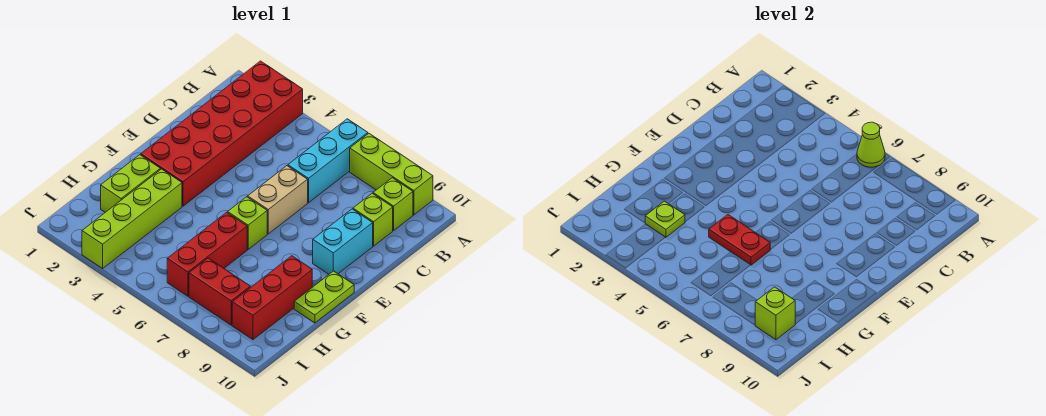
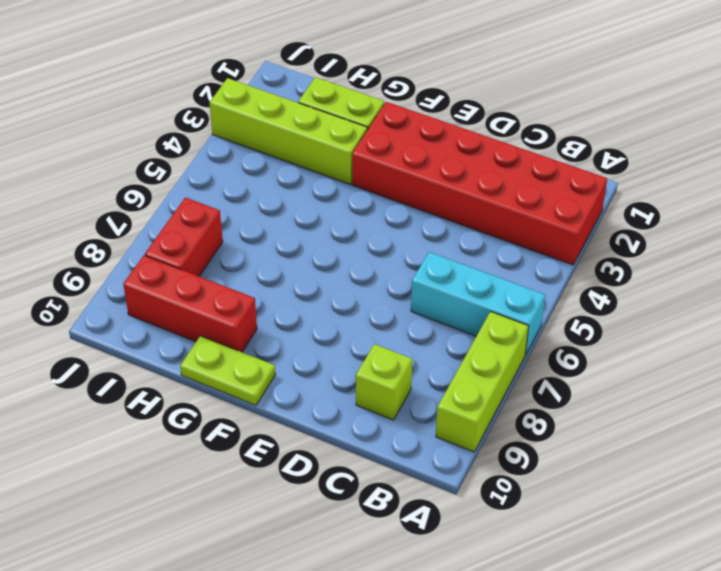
none -> lime brick B9 level 1
none -> tan brick D6:E6 level 1
none -> cyan brick D9:E9 level 1

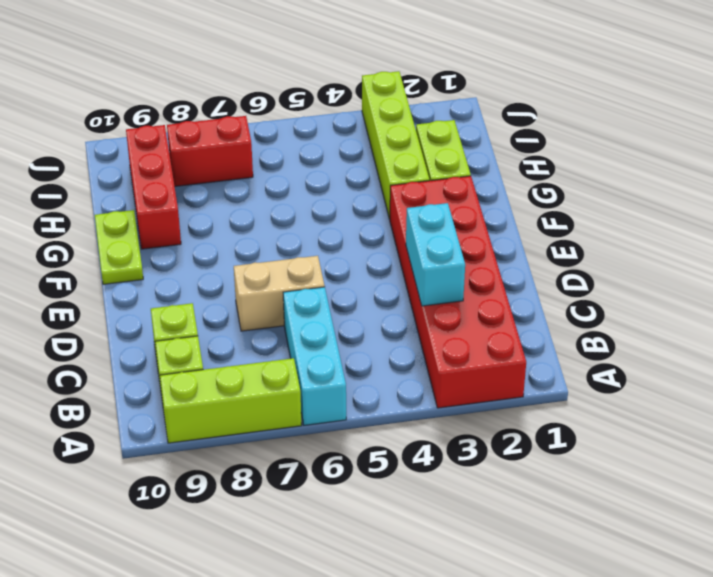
cyan brick C3:D3 level 2 -> cyan brick D9:E9 level 1
tan brick D6:D7 level 1 -> tan brick D6:E6 level 1
none -> lime brick F6 level 1
none -> red brick G6:I6 level 1
none -> lime cone A6 level 2

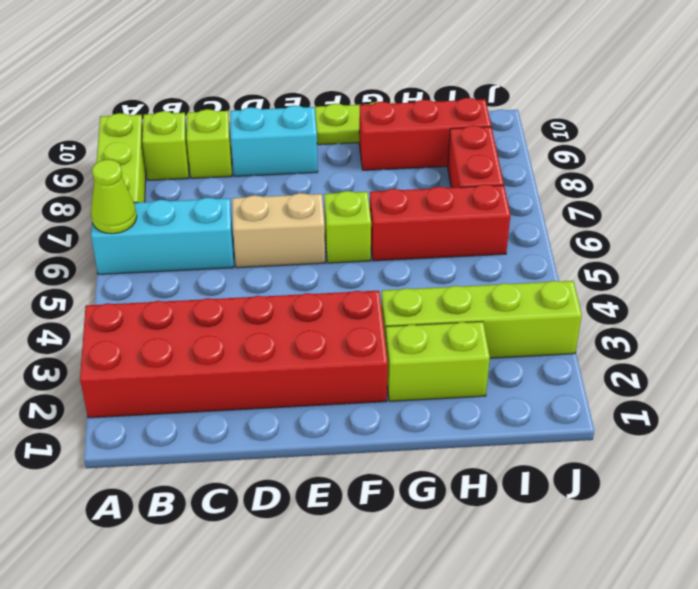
none -> red plate G5:G6 level 2
none -> lime plate H3 level 2
none -> lime brick I9 level 2

